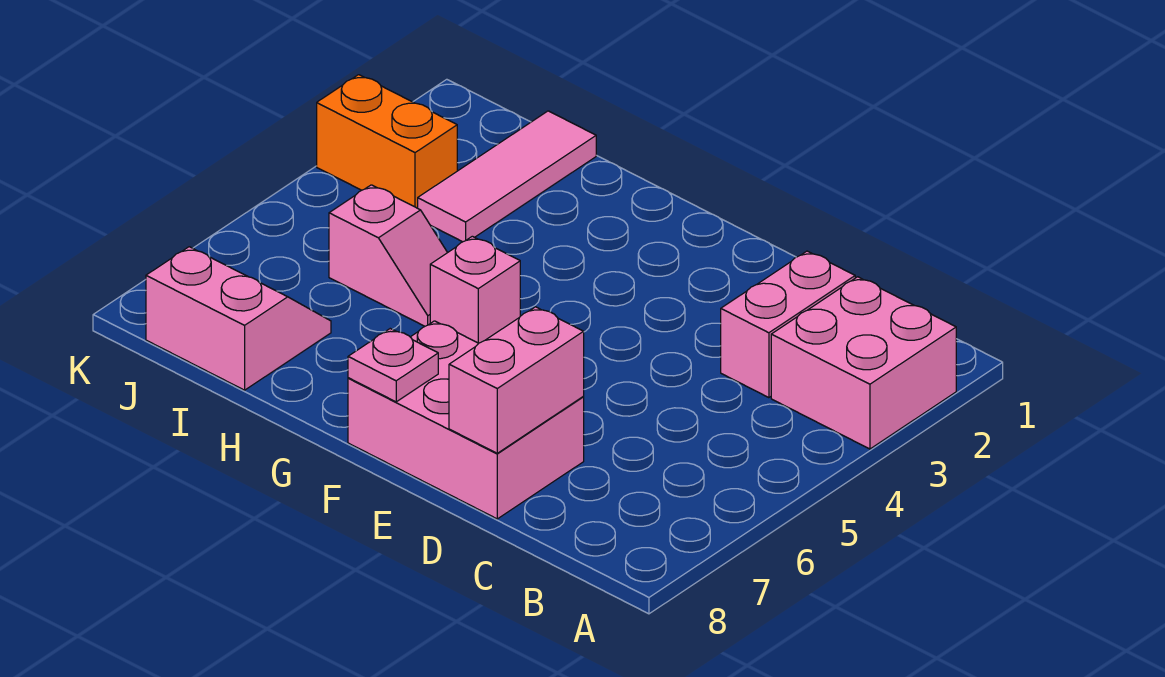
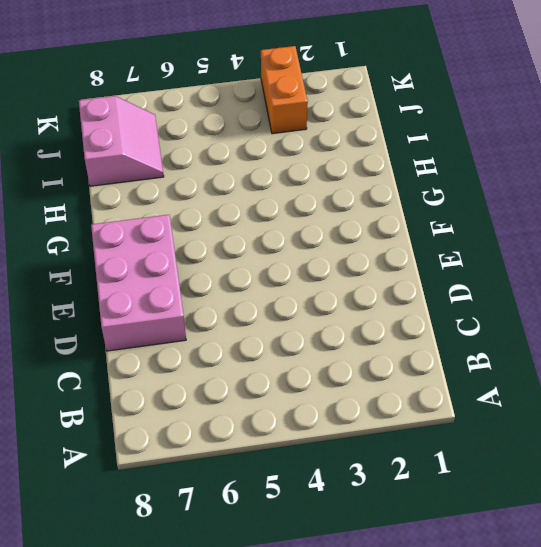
none -> pink brick A2:B3 level 1
none -> pink brick C2:C3 level 1

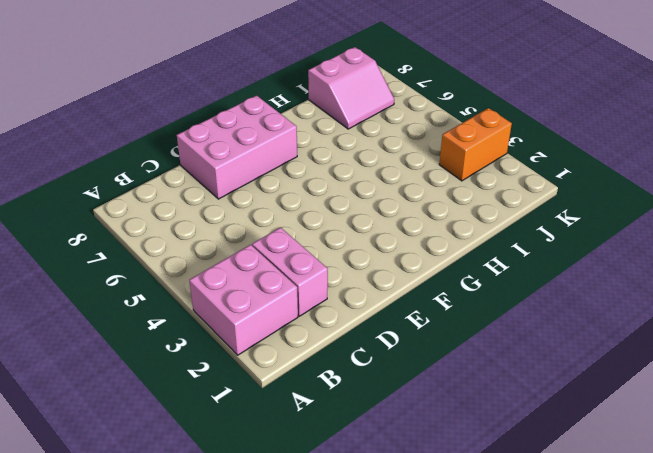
none -> pink brick G5 level 1
none -> pink slope H5:I5 level 1 top I

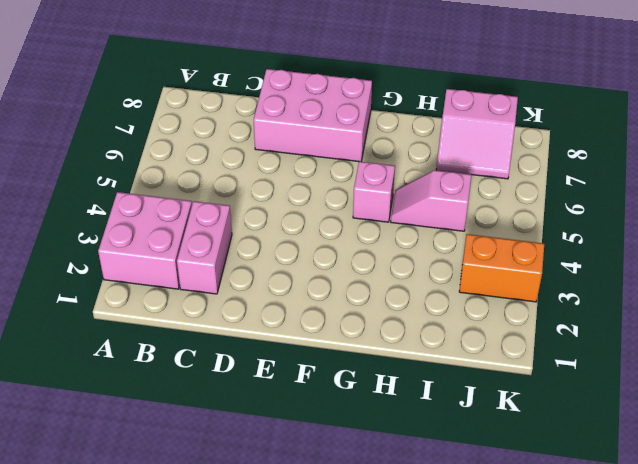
none -> pink tile I1:I3 level 1
none -> pink brick D7:D8 level 2

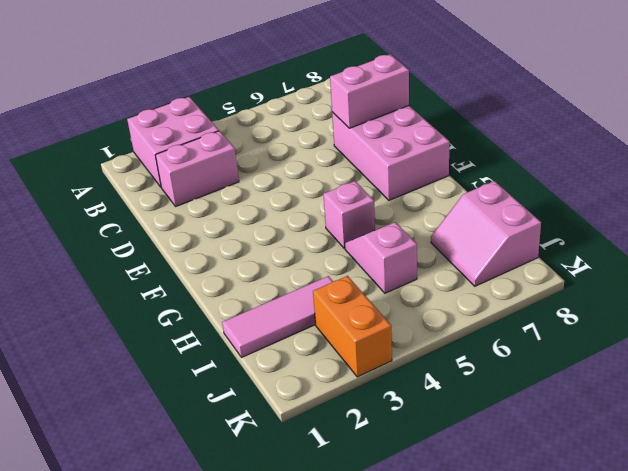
none -> pink plate F8 level 2

